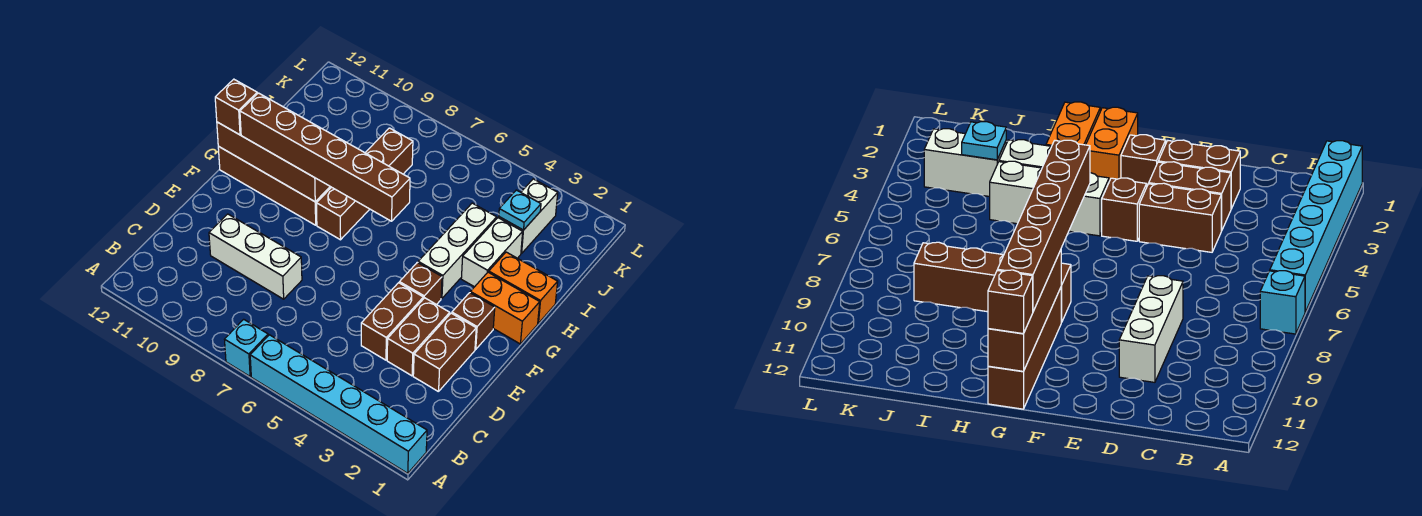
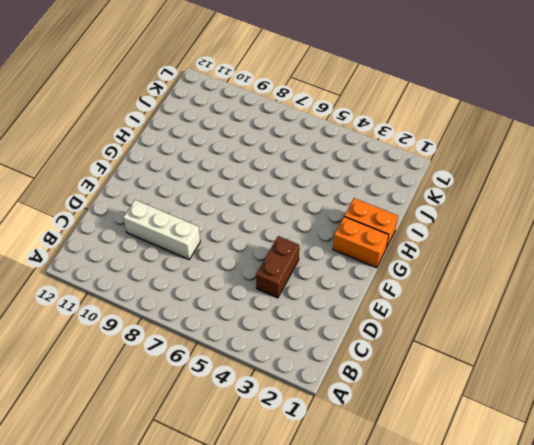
none -> cyan brick A1:A6 level 1
none -> cyan brick A7 level 1
none -> brown brick D2:E2 level 1

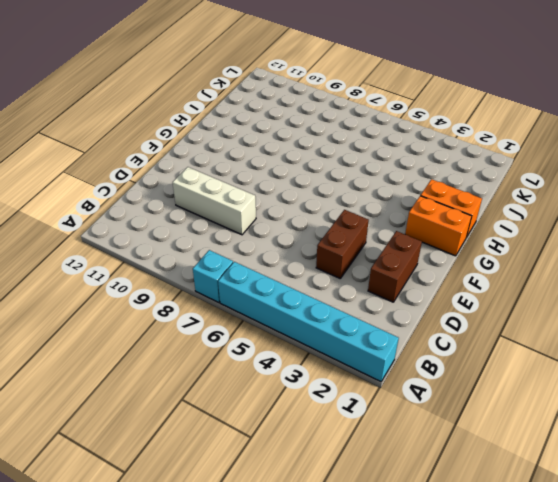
none -> brown brick D3:E3 level 1
none -> brown brick F2 level 1
none -> brown brick F4 level 1

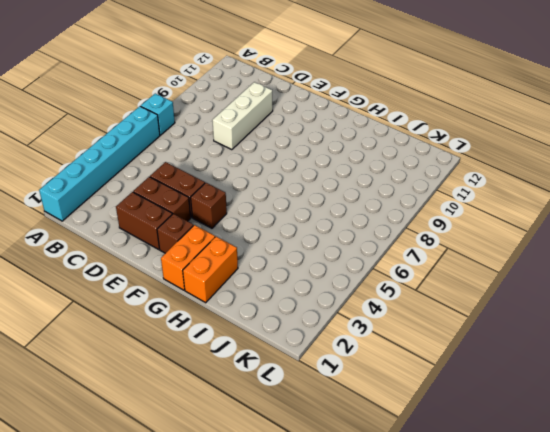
none -> white brick G4:I4 level 1
none -> brown brick G8:J8 level 1
none -> brown brick G9:G12 level 1

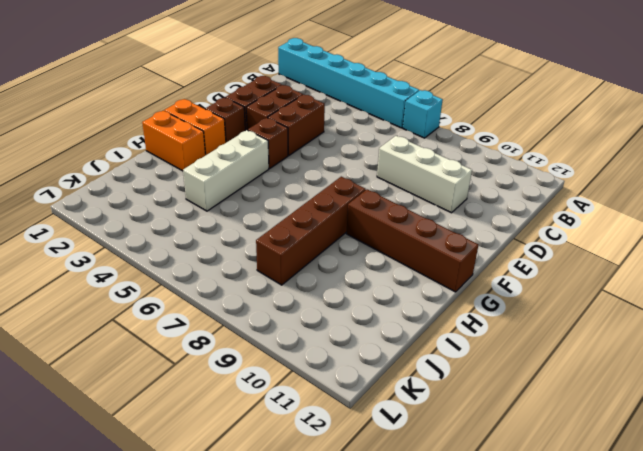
none -> white brick H3:I3 level 1
none -> white brick J3:K3 level 1
none -> brown brick G9:G12 level 2

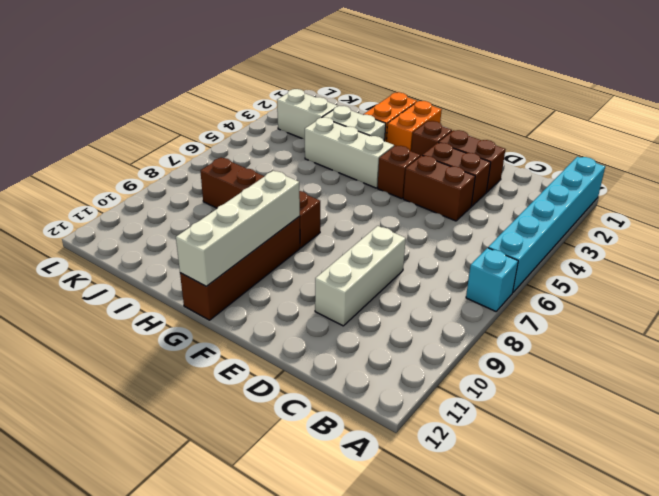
white brick G9:G12 level 2 -> brown brick G9:G12 level 2
none -> cyan plate J3 level 2
none -> brown brick G6:G11 level 3
none -> brown brick G12 level 3

